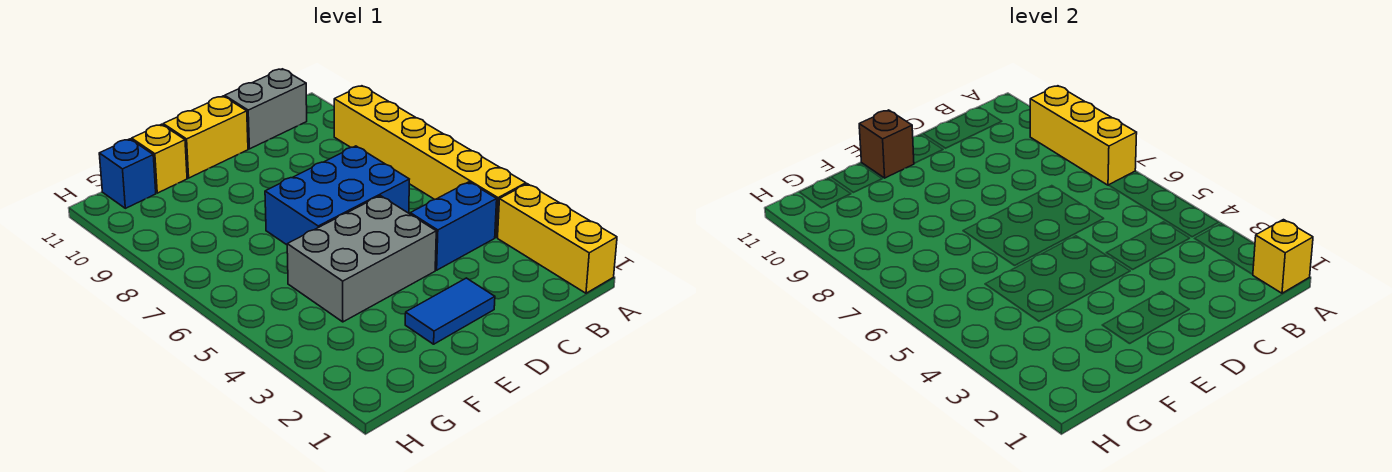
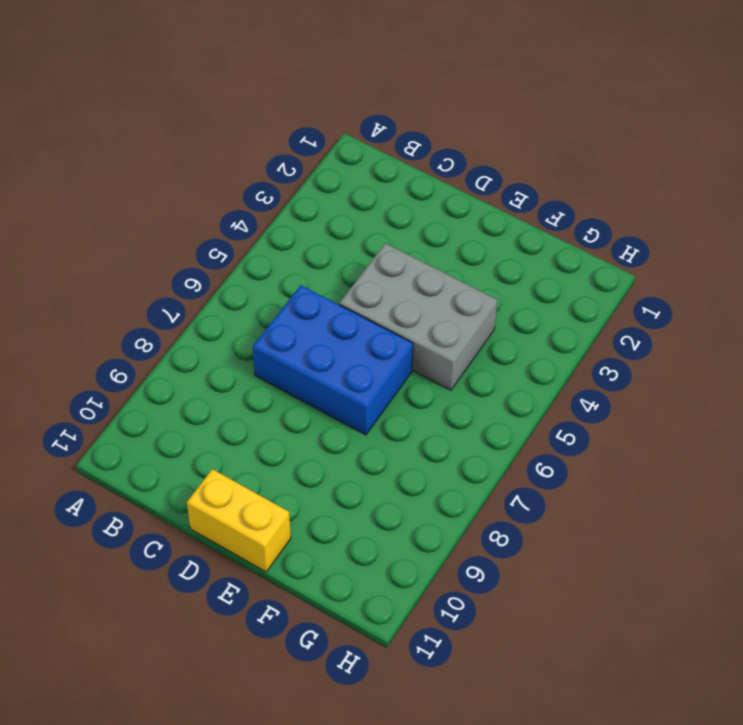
none -> yellow brick A1:A3 level 1
none -> yellow brick A4:A9 level 1
none -> blue brick B4:C4 level 1

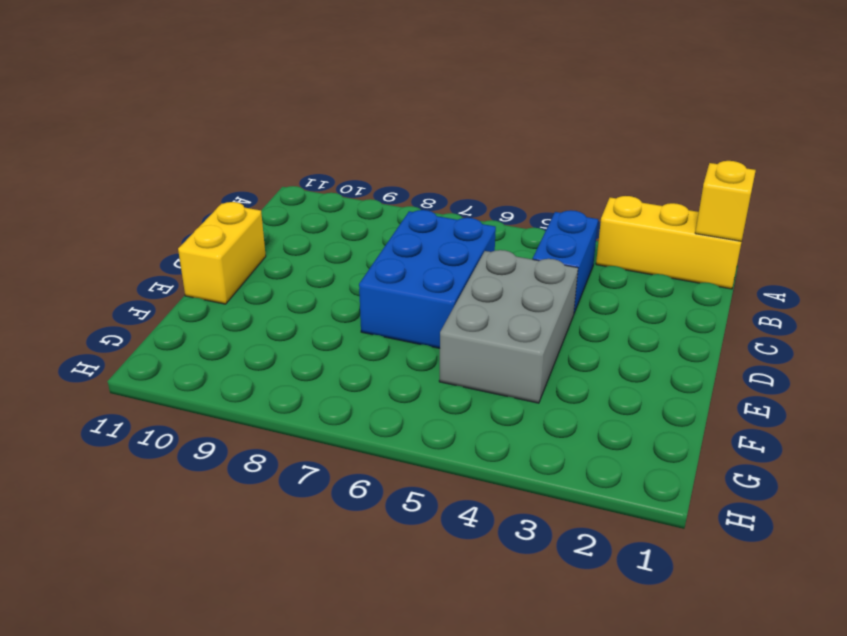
none -> yellow brick A4:A9 level 1
none -> grey brick B11:C11 level 1
none -> blue tile D2:E2 level 1

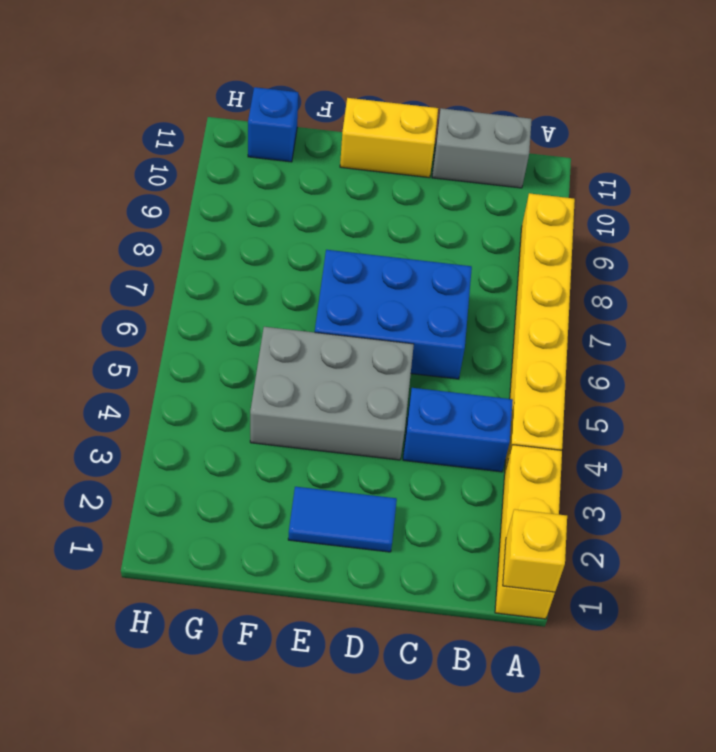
none -> yellow brick F11 level 1
none -> yellow brick A7:A9 level 2
none -> brown brick E11 level 2

